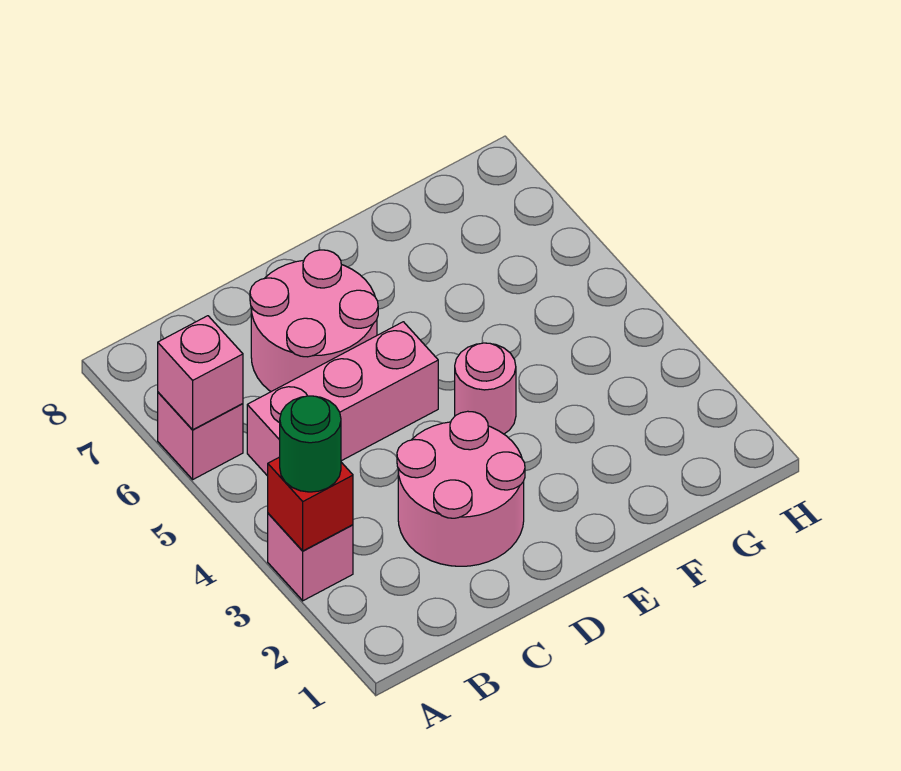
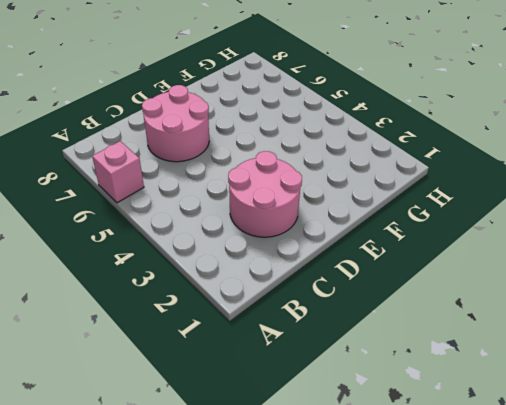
none -> pink brick A3 level 1
none -> pink brick B5:D5 level 1

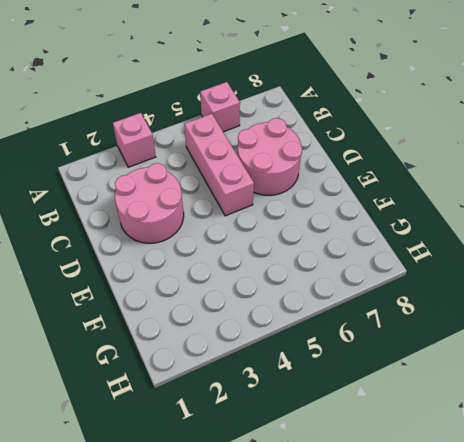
none -> pink round brick E4 level 1
none -> red brick A3 level 2

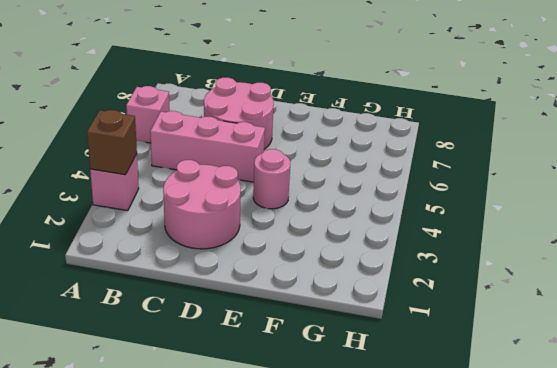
brown brick A3 level 2 -> red brick A3 level 2
none -> pink brick A6 level 2
none -> green round brick A3 level 3

